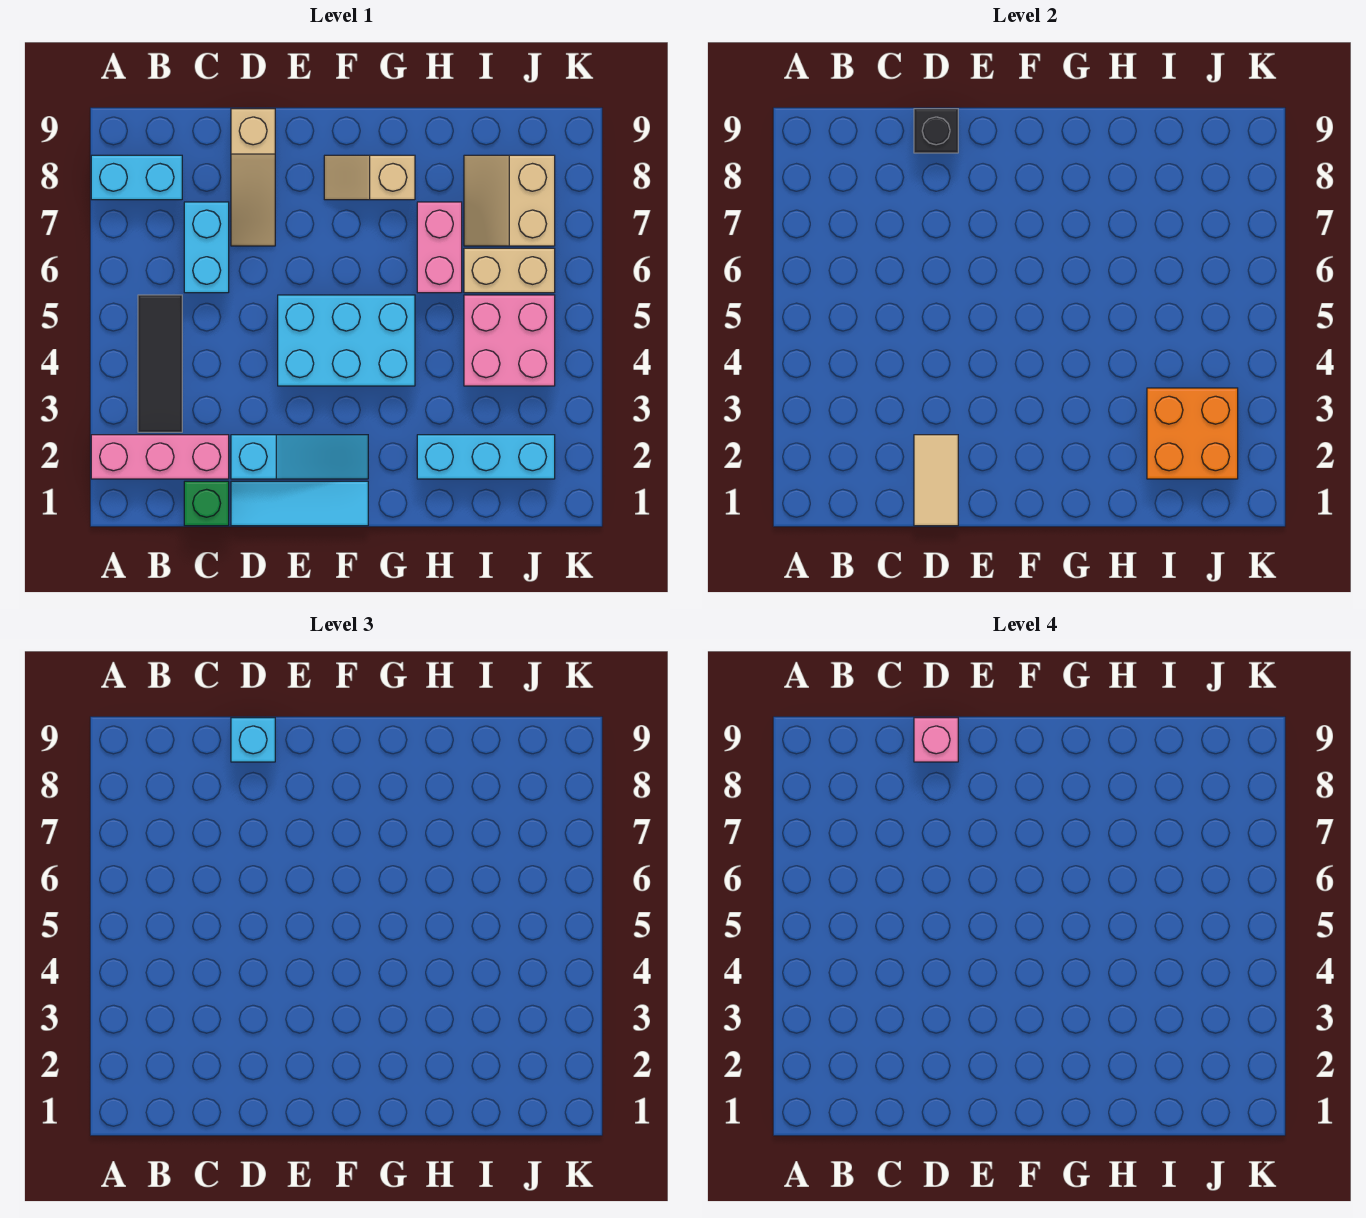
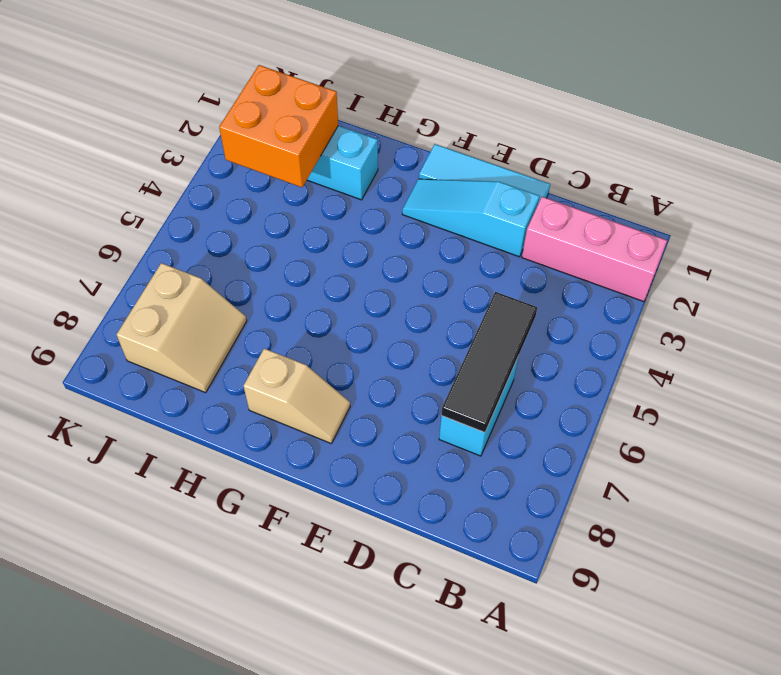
black tile C5:C7 level 2 -> black tile B3:B5 level 1
none -> cyan brick A8:B8 level 1
none -> green brick C1 level 1
none -> tan slope D7:D9 level 1 top 9

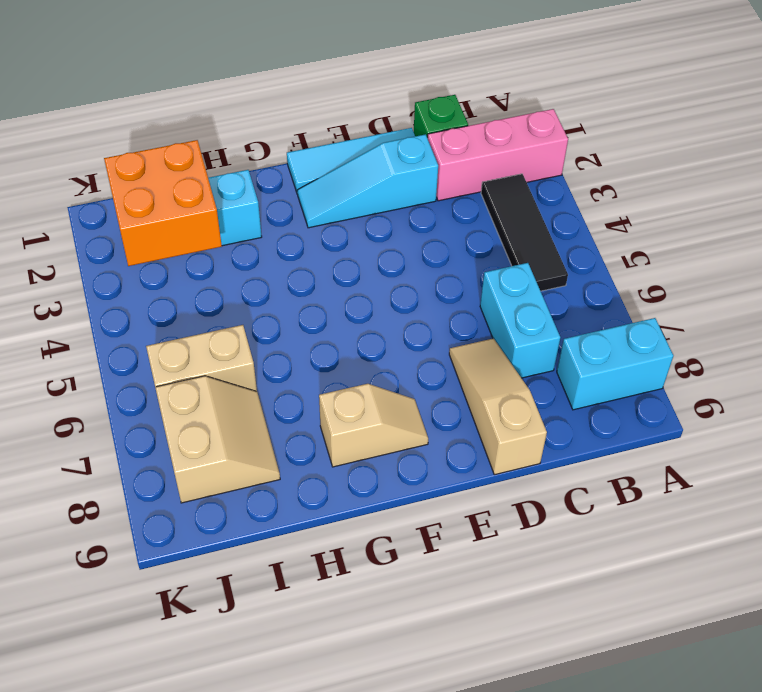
none -> cyan brick E4:G5 level 1
none -> pink brick H6:H7 level 1
none -> pink brick I4:J5 level 1

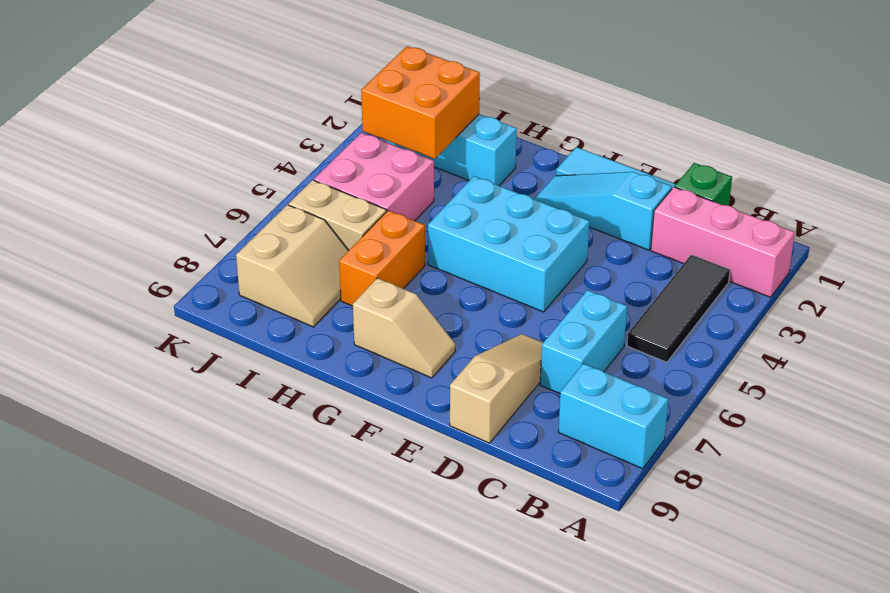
orange brick H6:H7 level 1 -> pink brick H6:H7 level 1
none -> tan tile D1:D2 level 2
none -> black brick D9 level 2
none -> cyan brick D9 level 3

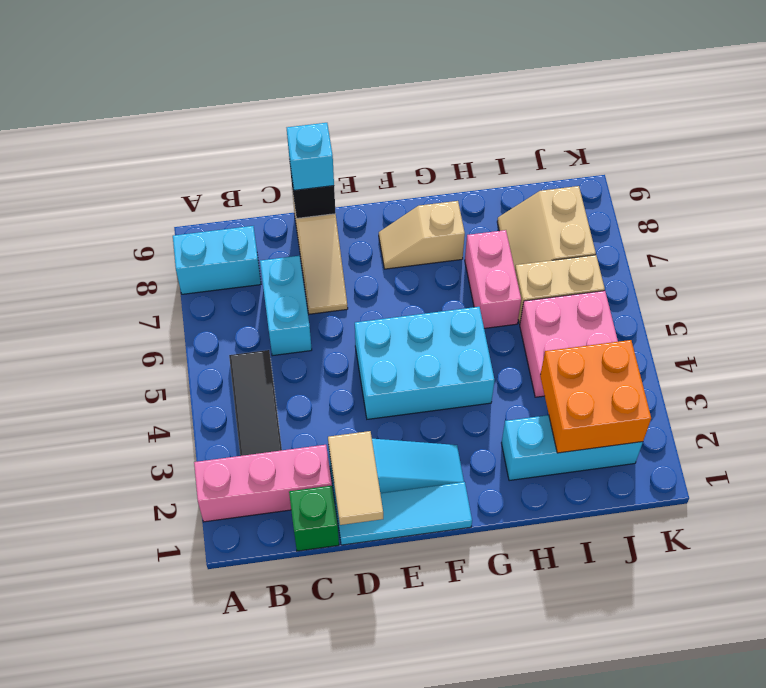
none -> pink brick D9 level 4

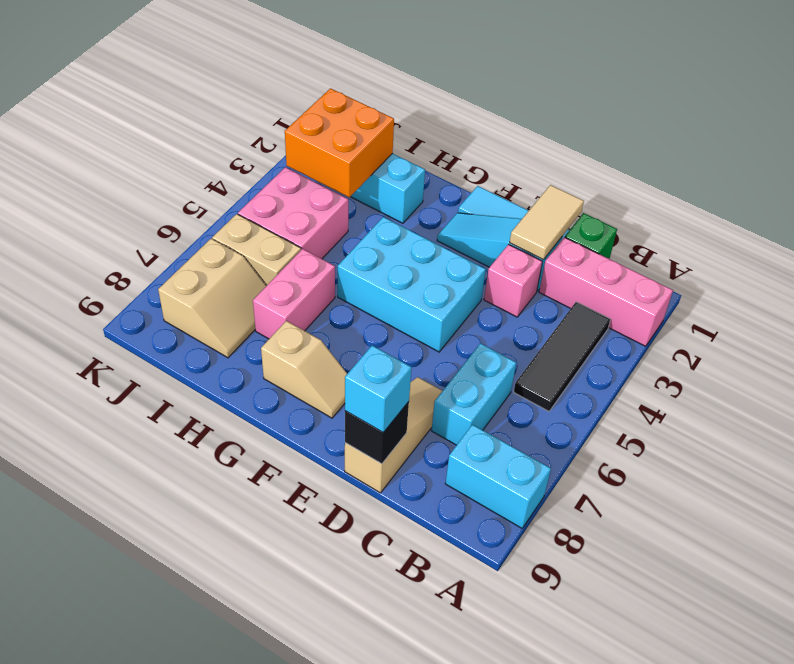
pink brick D3 level 1 -> pink brick D9 level 4

